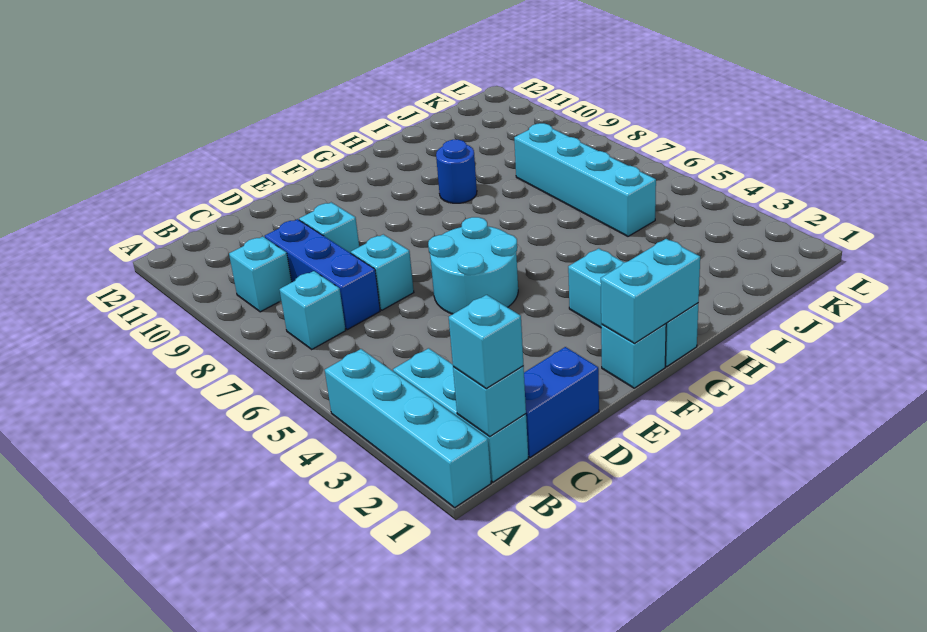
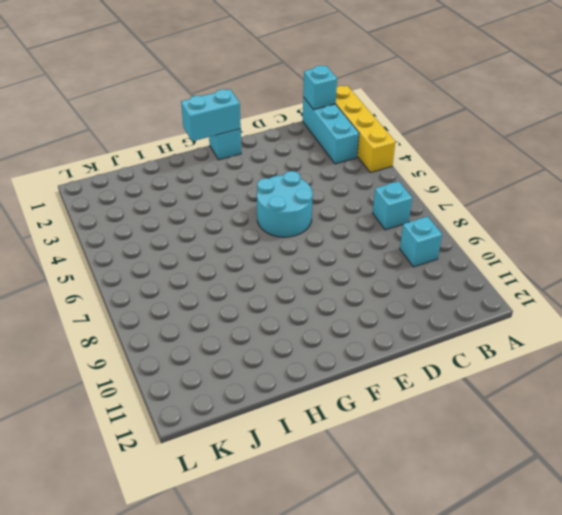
yellow brick A1:A4 level 1 -> cyan brick A1:A4 level 1
none -> blue brick C1:D1 level 1
none -> blue brick C7:C9 level 1
none -> cyan brick D7 level 1

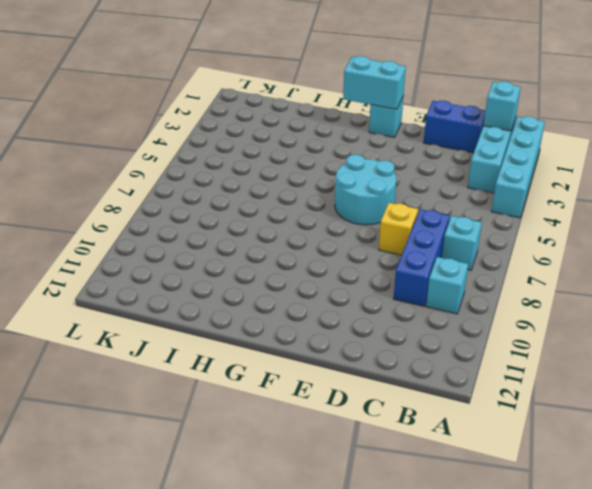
yellow brick D7 level 1 -> cyan brick D7 level 1
none -> cyan brick D9 level 1
none -> cyan brick G1:G3 level 1
none -> blue round brick H9 level 1

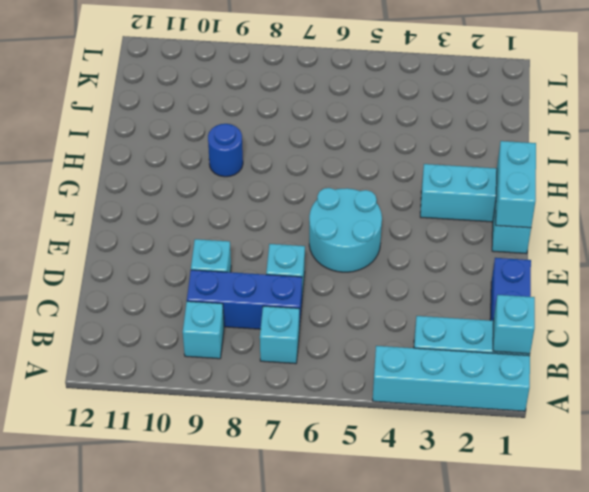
none -> cyan brick J5:J8 level 1
none -> cyan brick B1 level 3

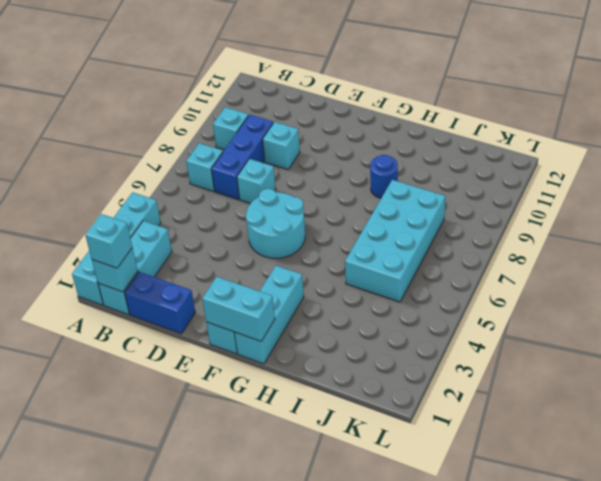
cyan brick I5:J8 level 1 -> cyan brick J5:J8 level 1

